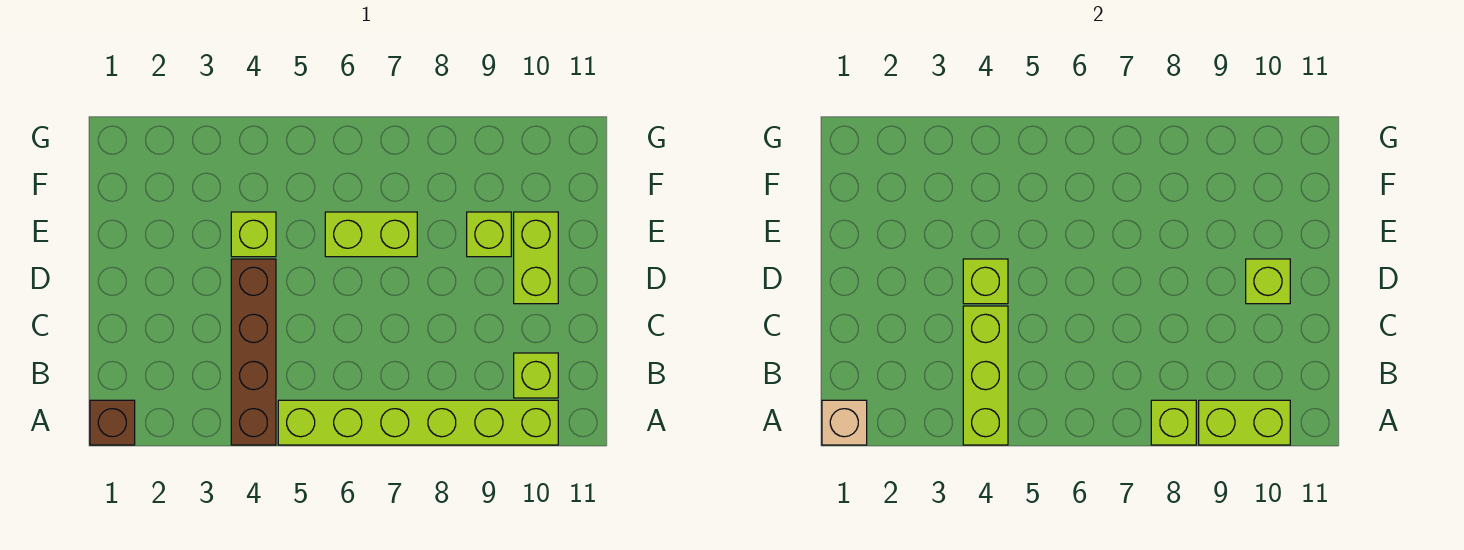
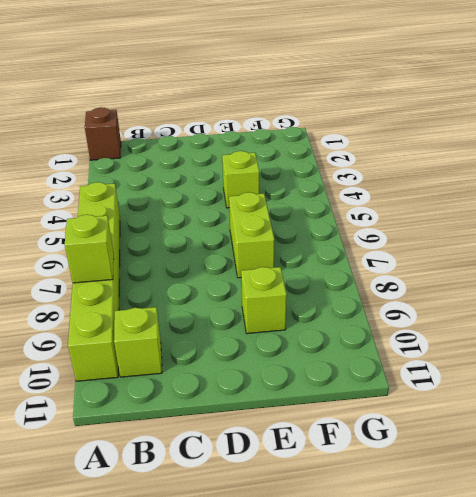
none -> brown brick A4:D4 level 1
none -> lime brick D10:E10 level 1
none -> tan brick A1 level 2

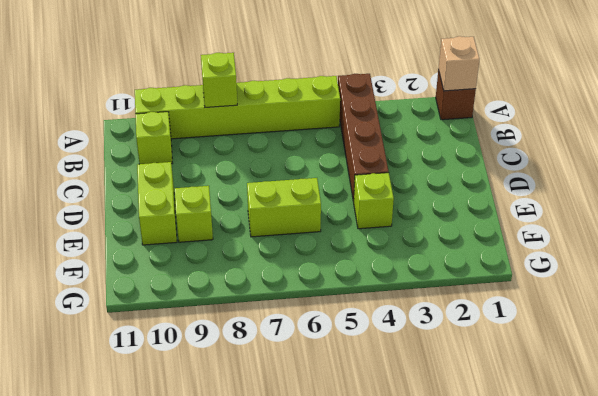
none -> lime brick A4:C4 level 2
none -> lime brick A9:A10 level 2
none -> lime brick D4 level 2

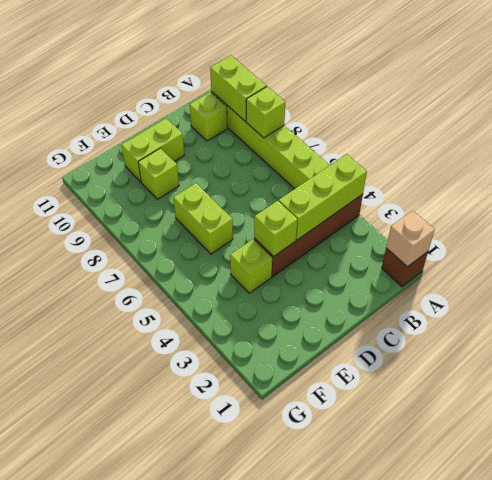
none -> lime brick D10 level 2

